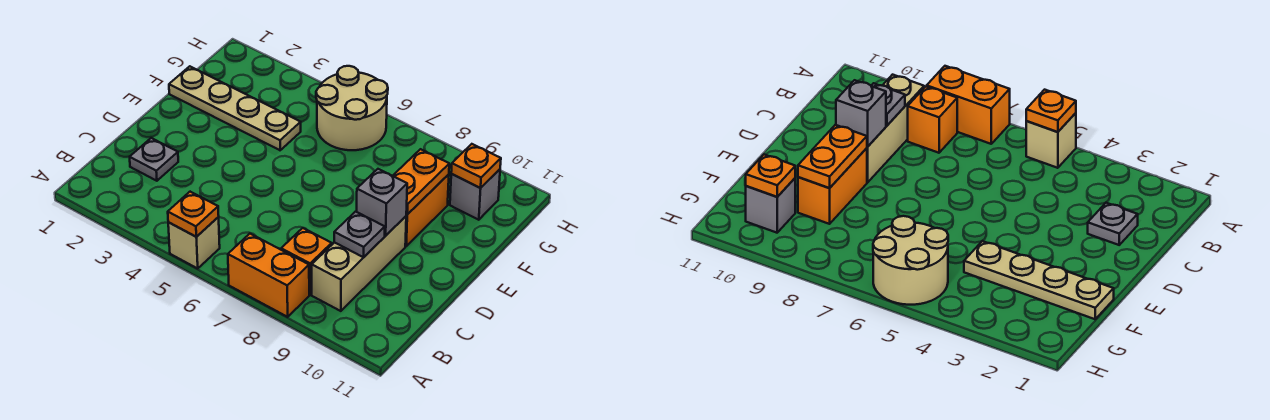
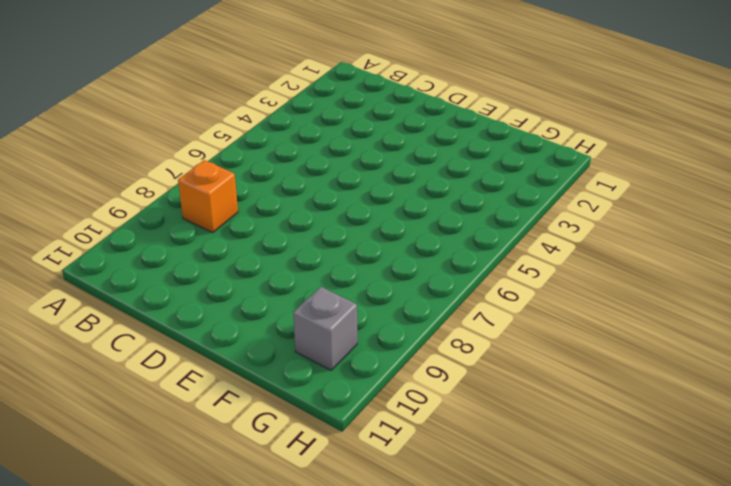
none -> tan brick A5 level 1
none -> orange brick A7:A8 level 1
none -> tan brick B9:D9 level 1

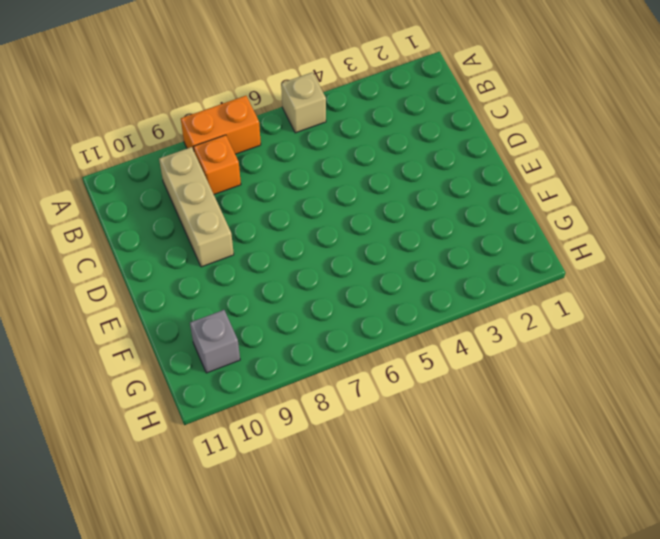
none -> grey plate C2 level 1
none -> orange brick E9:F9 level 1
none -> tan plate F1:F4 level 1

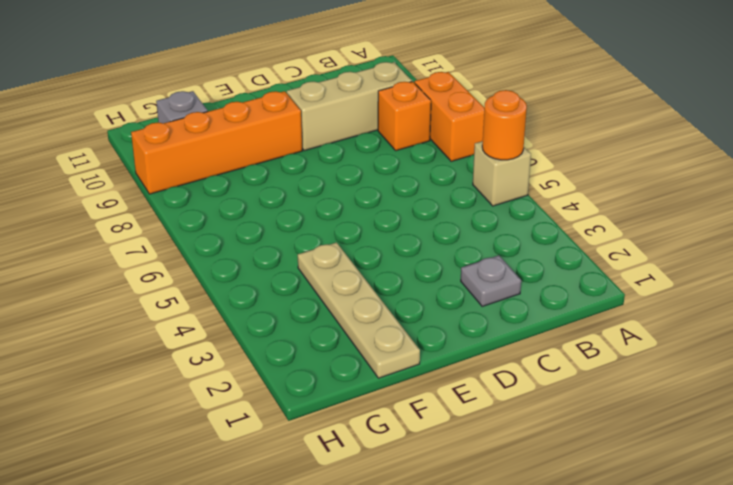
orange round brick A5 level 2 -> orange plate A5 level 2
orange brick E9:H9 level 1 -> orange brick E9:F9 level 1
none -> tan round brick G5:H6 level 1
none -> grey plate C9 level 2
none -> grey brick D9 level 2

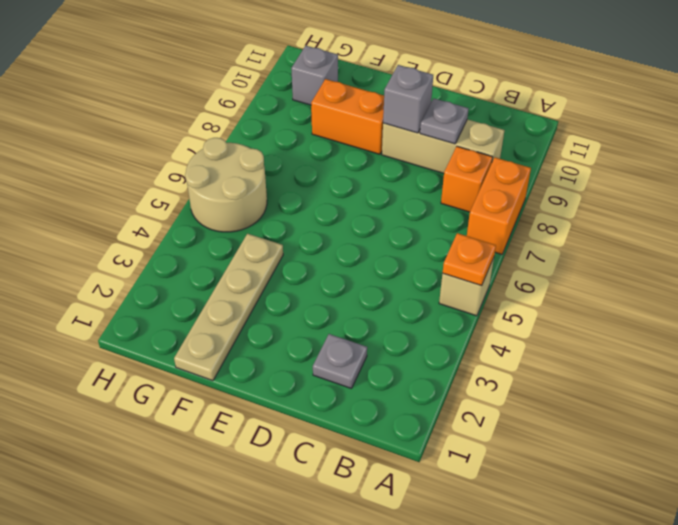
none -> orange plate E9:F9 level 2
none -> orange plate G10 level 2

